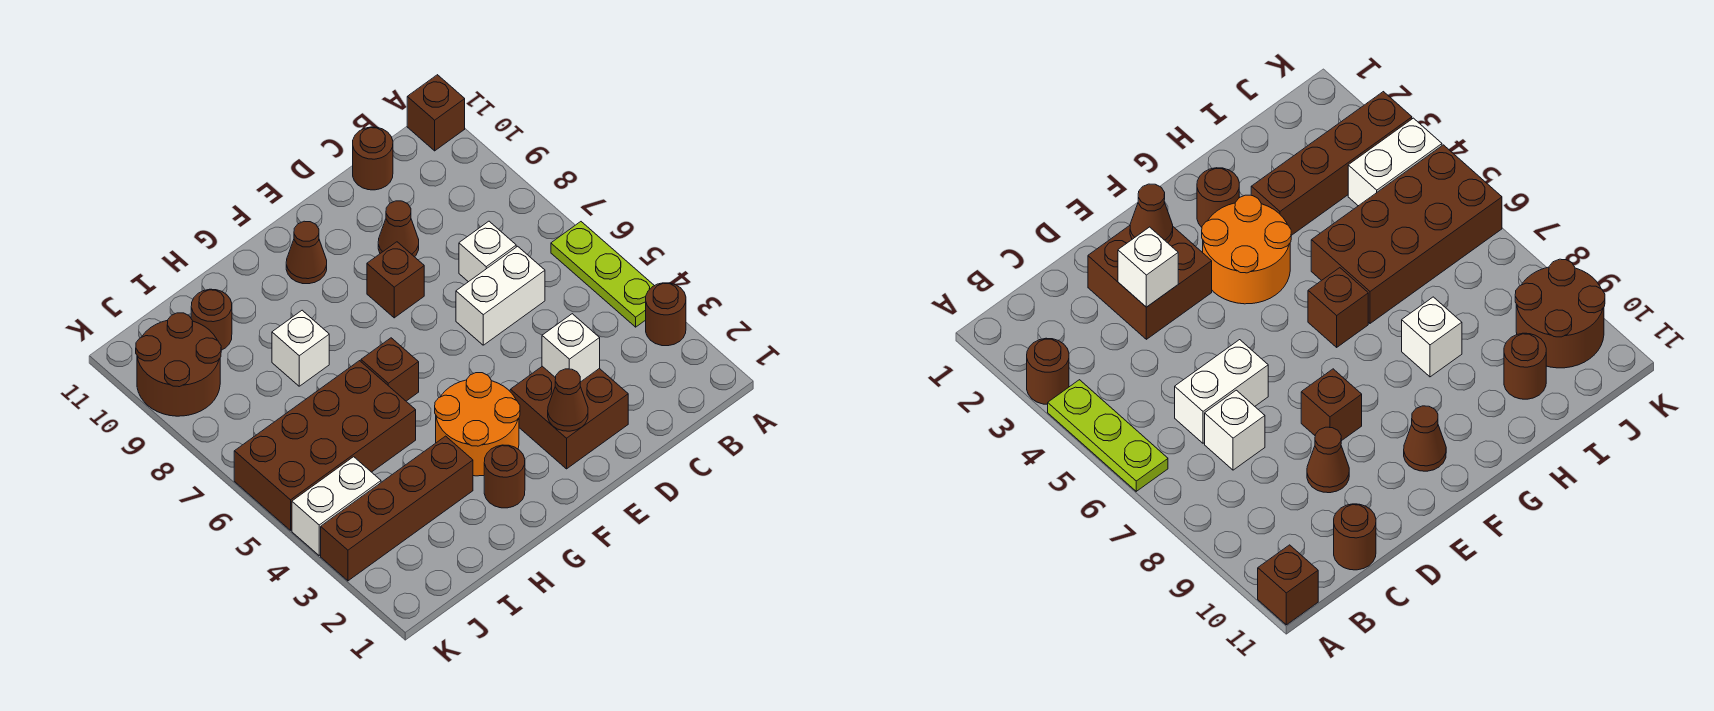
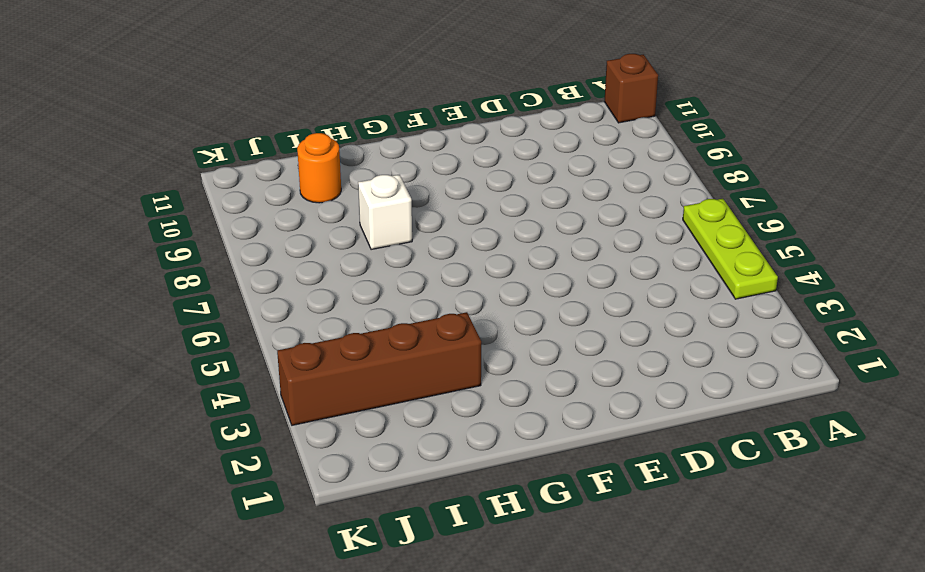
orange round brick I10 level 1 -> brown round brick I10 level 1
none -> brown round brick A3 level 1
none -> white brick C6:D6 level 1
none -> white brick C7 level 1

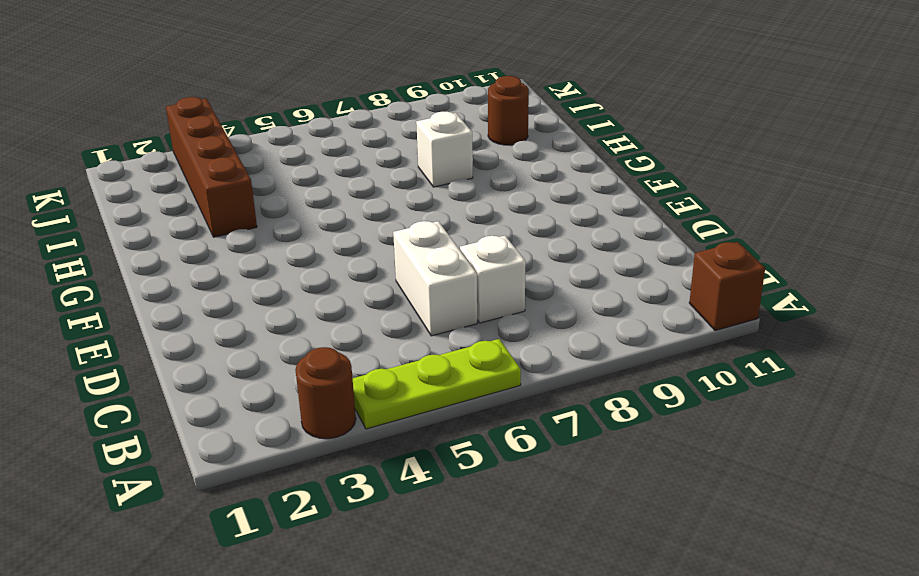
none -> brown round brick C11 level 1
none -> brown brick D2:E3 level 1
none -> brown cone D9 level 1

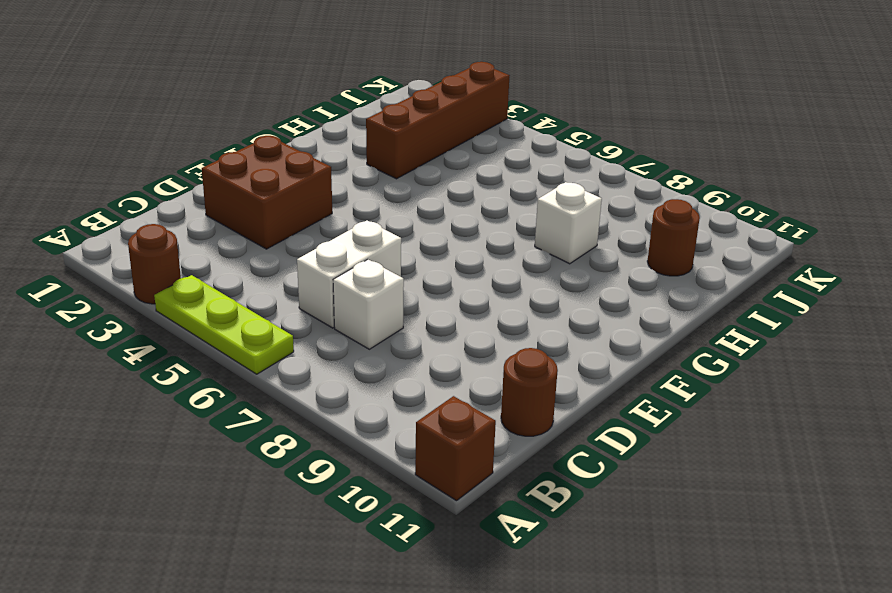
none -> brown cone D9 level 1
none -> brown brick E8 level 1
none -> orange round brick F3:G4 level 1

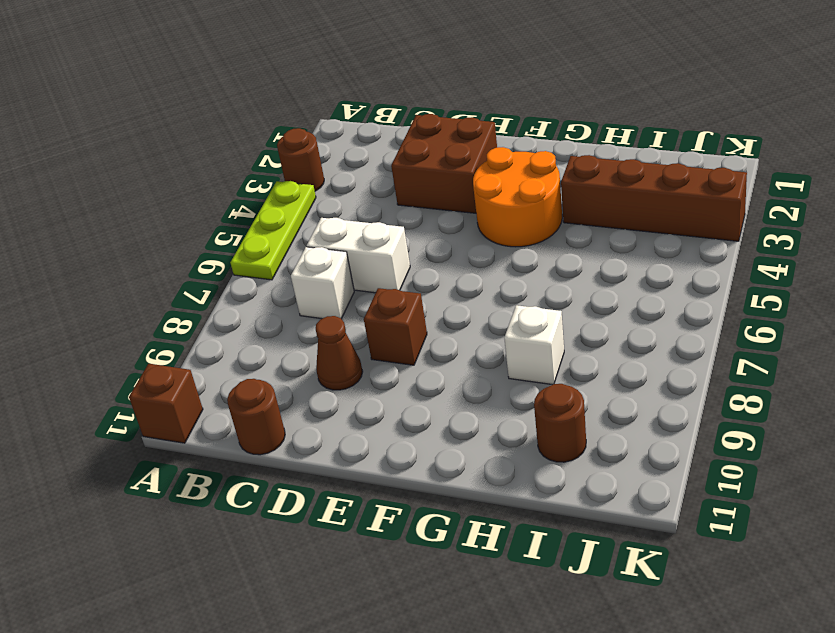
none -> brown cone F10 level 1
none -> brown round brick G2 level 1
none -> brown brick G6 level 1

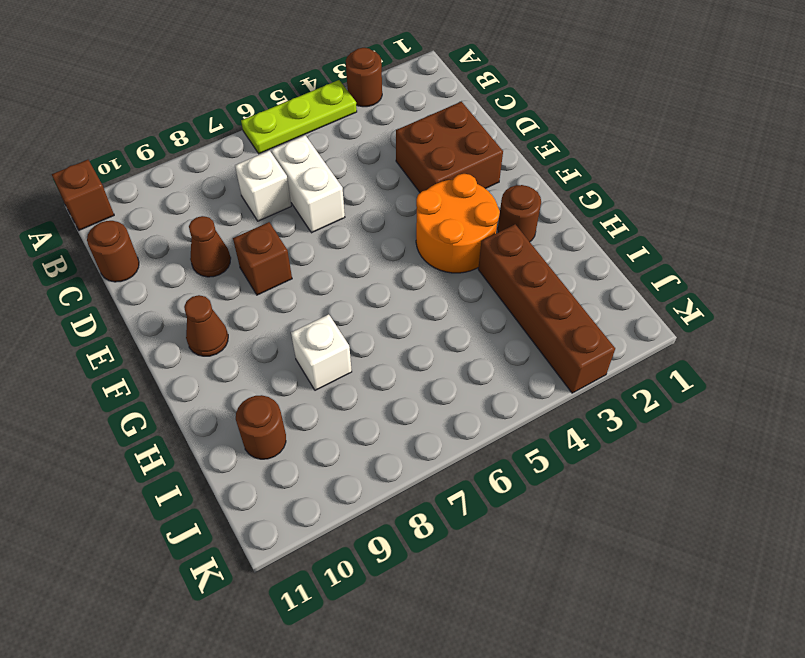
none -> brown brick G6 level 1
none -> brown brick H5:K6 level 1
none -> white brick J4:K4 level 1

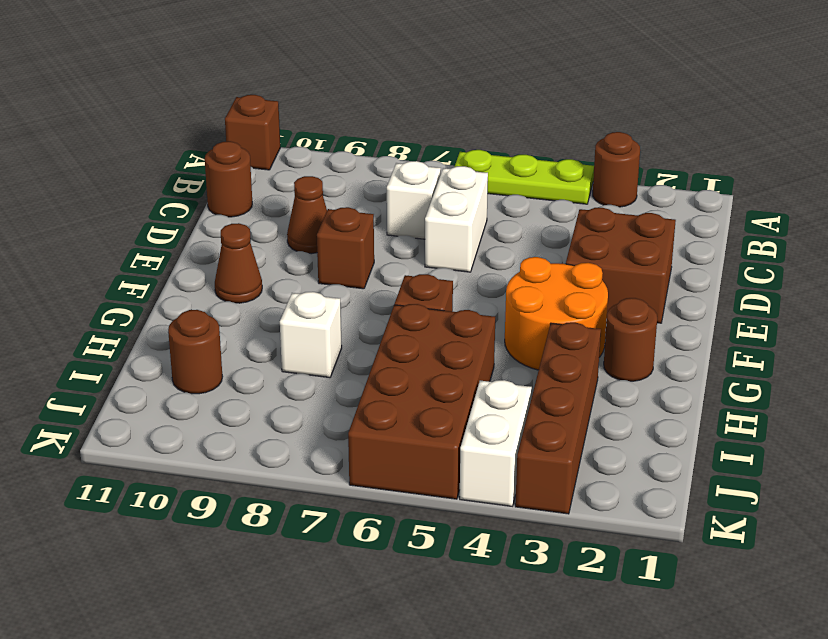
none -> brown round brick J9:K10 level 1
none -> white brick D3 level 2
none -> brown cone E2 level 2

